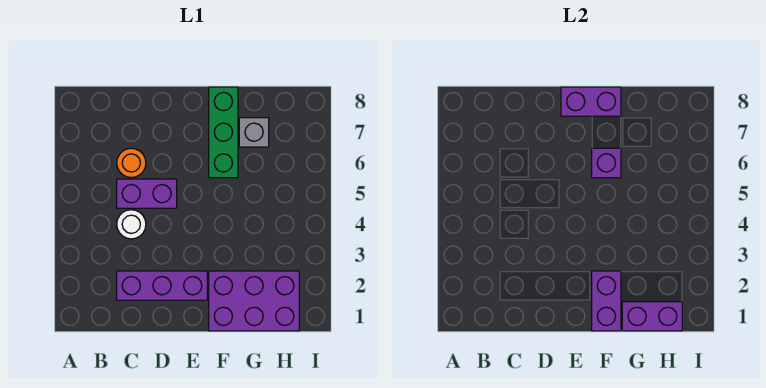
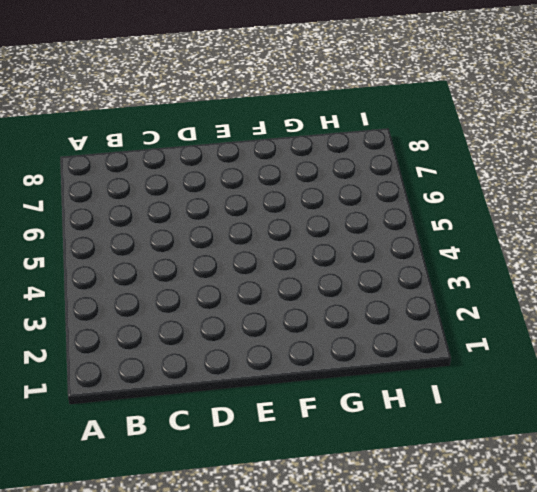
none -> purple brick C2:E2 level 1
none -> white round brick C4 level 1

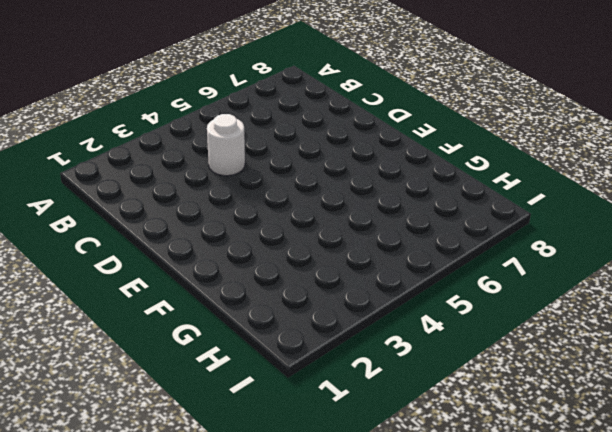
none -> purple brick C2:E2 level 1
none -> purple brick C5:D5 level 1

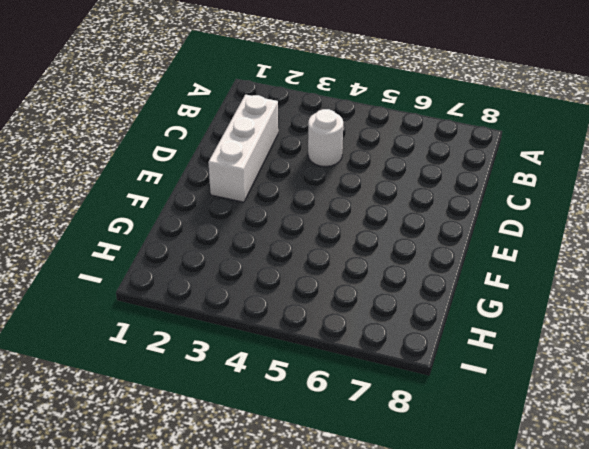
white brick C2:E2 level 1 -> purple brick C2:E2 level 1
none -> purple brick C5:D5 level 1
none -> orange round brick C6 level 1

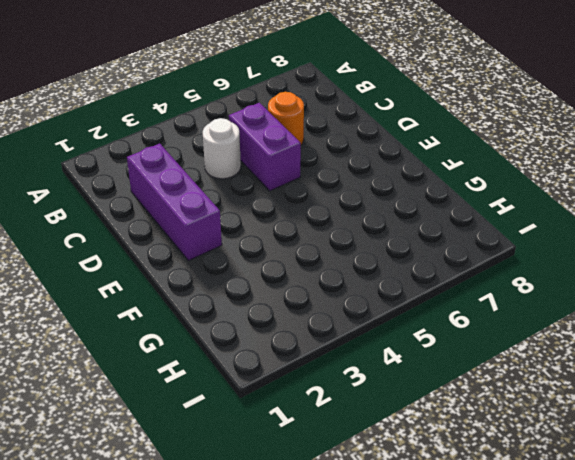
none -> purple brick F1:H2 level 1
none -> green brick F6:F8 level 1

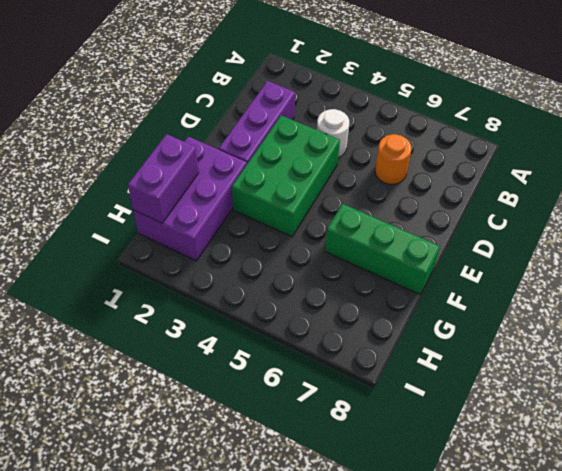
green brick D3:F4 level 1 -> none
none -> purple brick C5:D5 level 1
none -> grey brick G7 level 1

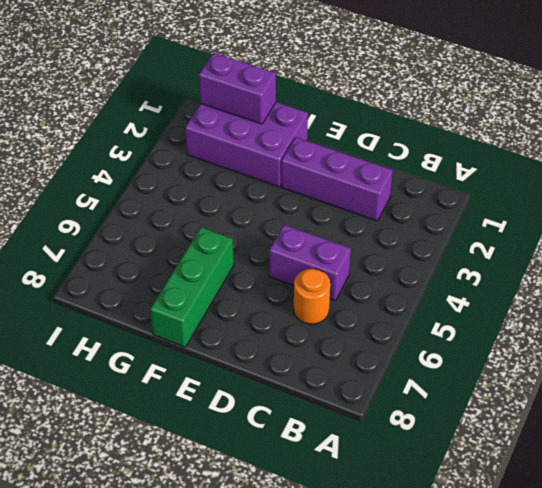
none -> white round brick C4 level 1
none -> grey brick G7 level 1

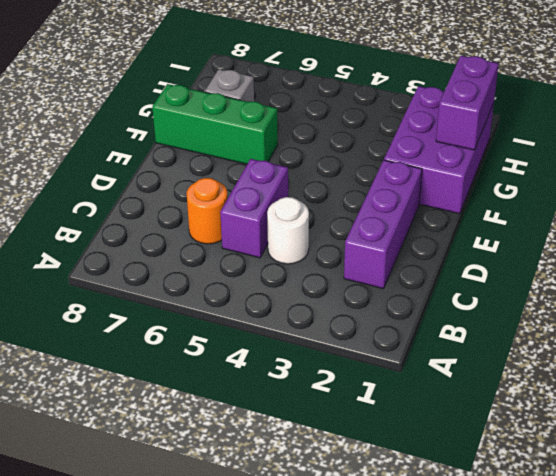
none -> purple brick E8:F8 level 2
none -> purple brick F1:F2 level 2

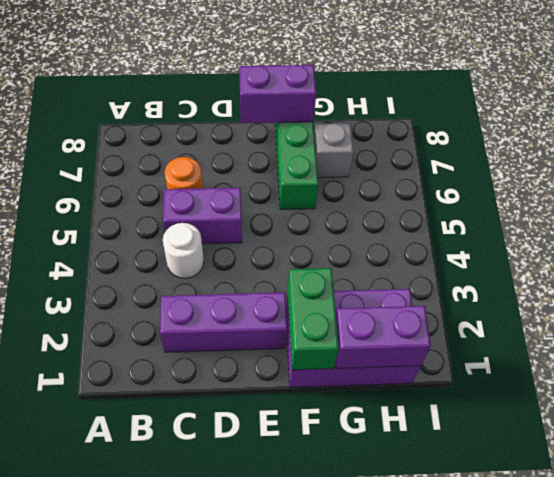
green brick F1:F2 level 2 -> purple brick F1:F2 level 2
none -> purple brick F6 level 2

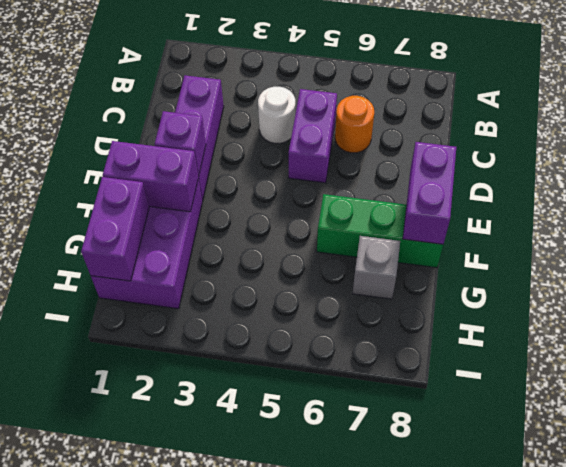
purple brick E2 level 2 -> purple brick F6 level 2

